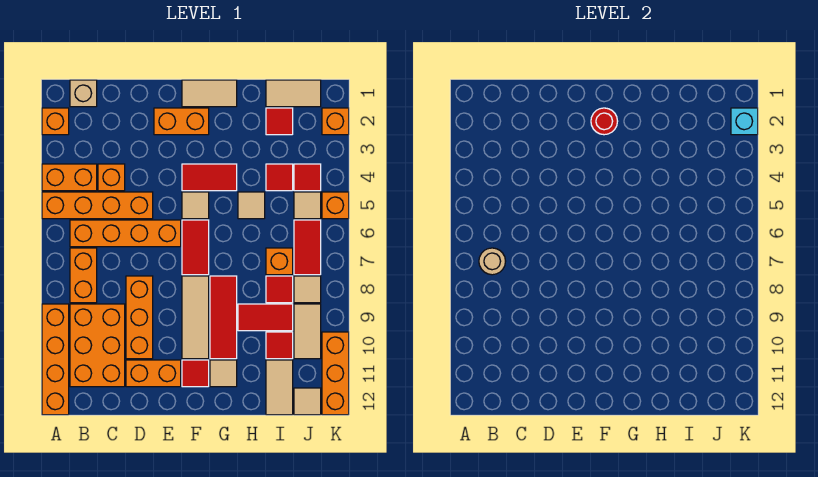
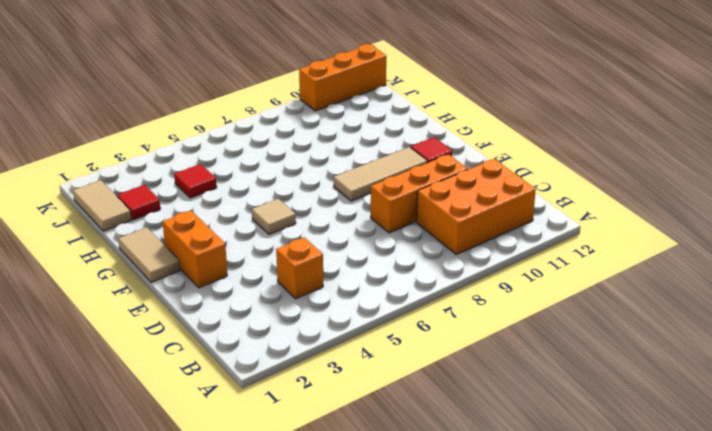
none -> orange brick A2 level 1
none -> orange brick A4:B4 level 1
none -> orange brick A5:D5 level 1
none -> orange brick A9:A12 level 1

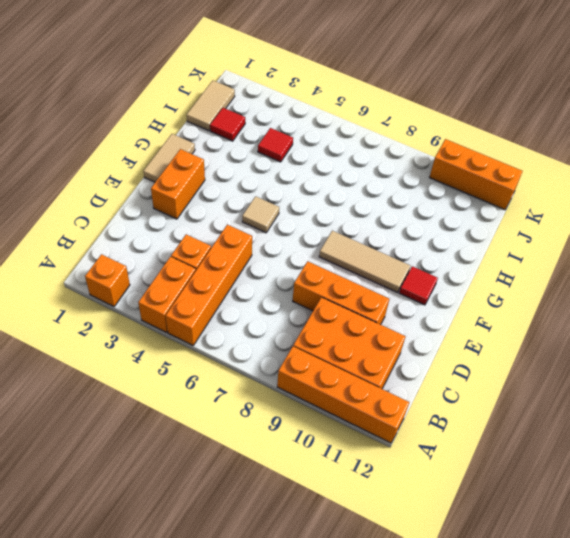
none -> tan brick B1 level 1
none -> orange brick B6:E6 level 1
none -> orange brick B7:B8 level 1
none -> orange brick D11:E11 level 1

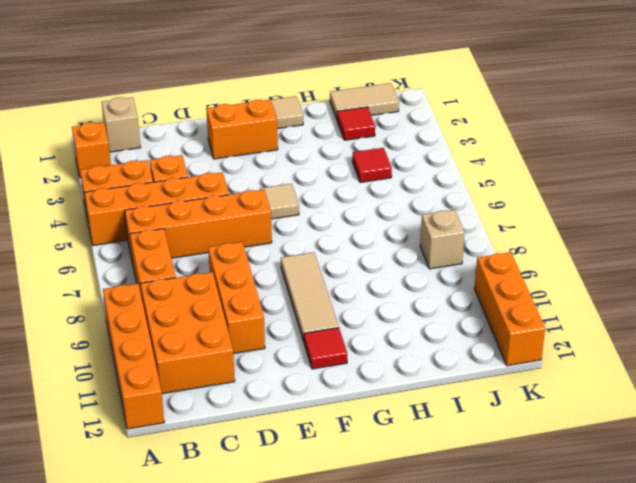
tan brick J8 level 1 -> tan tile J8 level 1
none -> orange brick D11:E11 level 1
none -> red tile F4:G4 level 1
none -> red tile F6:F7 level 1
none -> red tile G8:G10 level 1

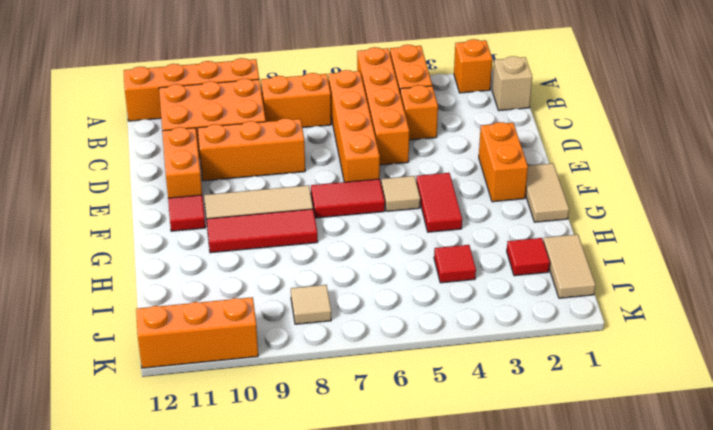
none -> tan tile G11 level 1
none -> tan tile H5 level 1
none -> red tile H9:I9 level 1
none -> orange brick I7 level 1

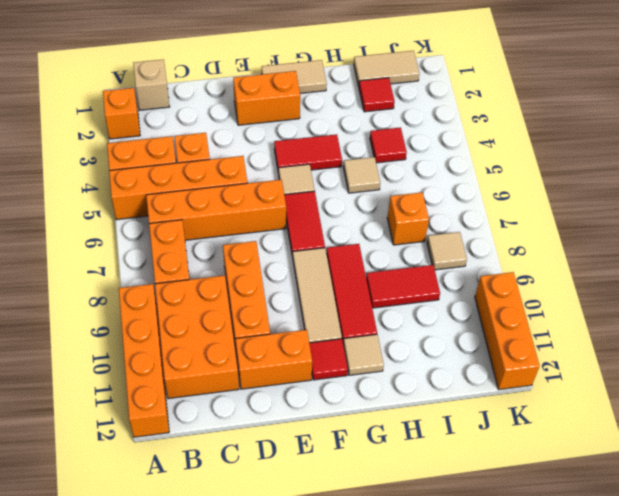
none -> red tile I8 level 1
none -> red tile I10 level 1
none -> tan tile I11:I12 level 1
none -> red tile J4 level 1

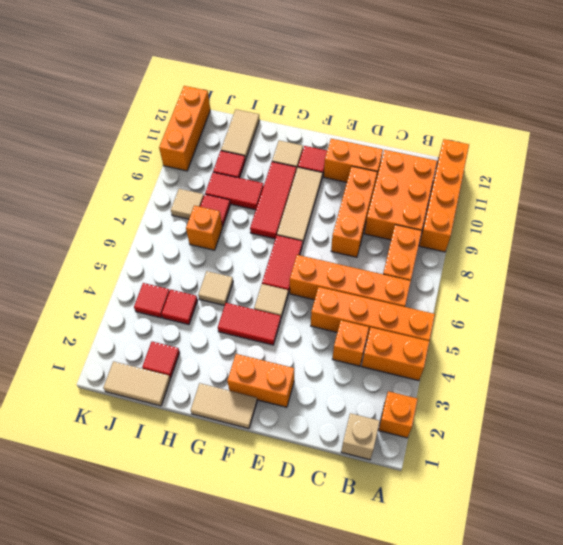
none -> tan tile J5 level 1
none -> red tile J6:J7 level 1
none -> tan tile J9:J10 level 1
none -> tan tile J12 level 1

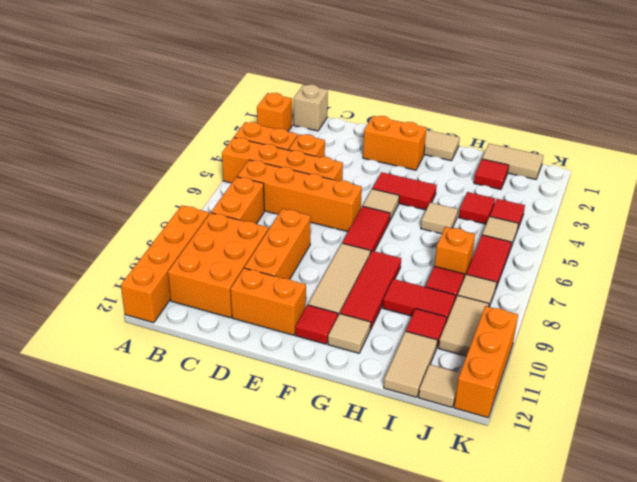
none -> orange brick K2 level 1
none -> orange brick K5 level 1
none -> tan round brick B7 level 2
none -> red round brick F2 level 2

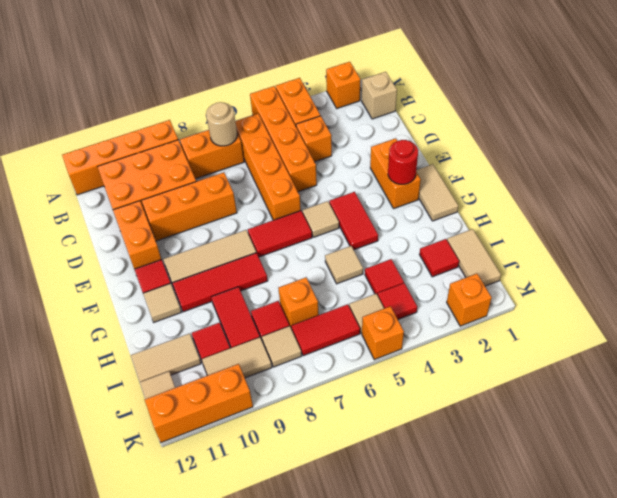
none -> cyan brick K2 level 2

